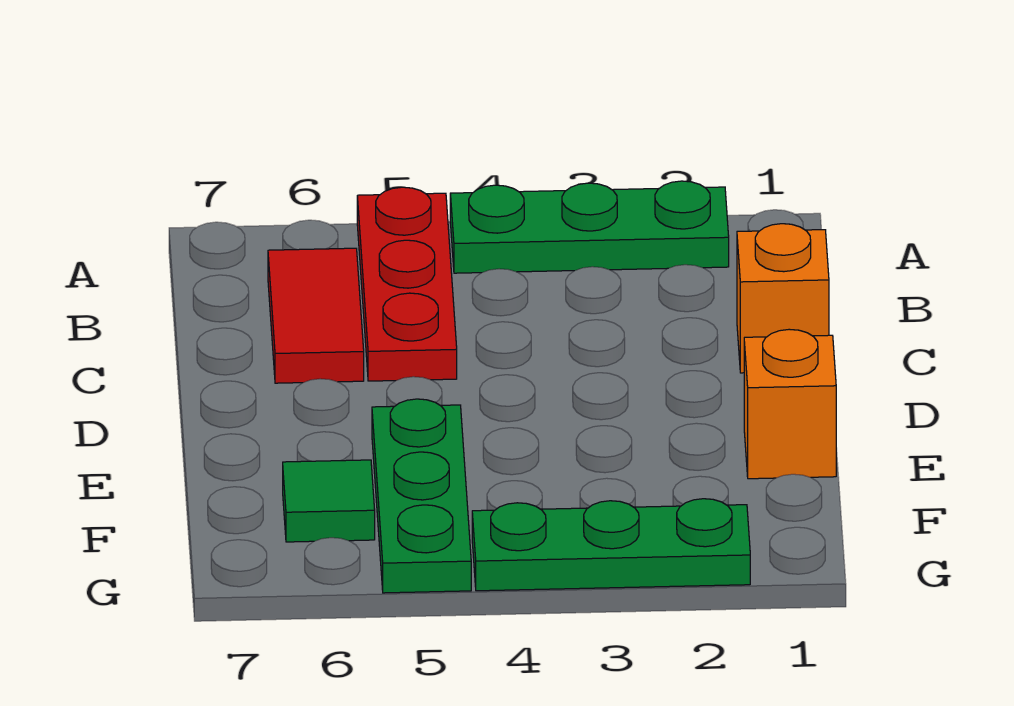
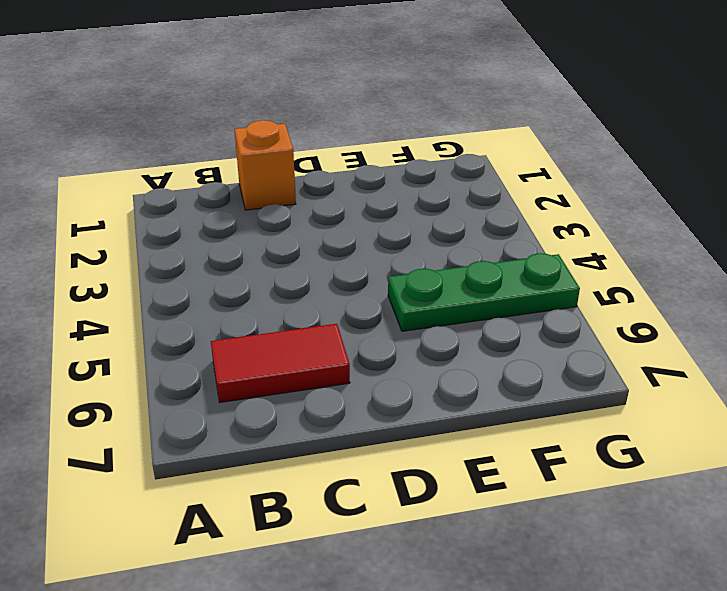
none -> green plate A2:A4 level 1
none -> red plate A5:C5 level 1

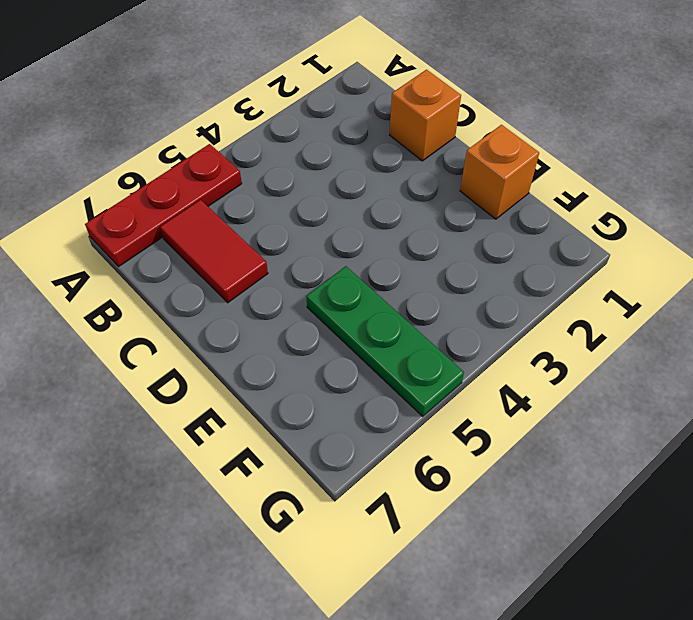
red plate A5:A7 level 1 -> red plate A5:C5 level 1
none -> green plate A2:A4 level 1
none -> green tile F6 level 1

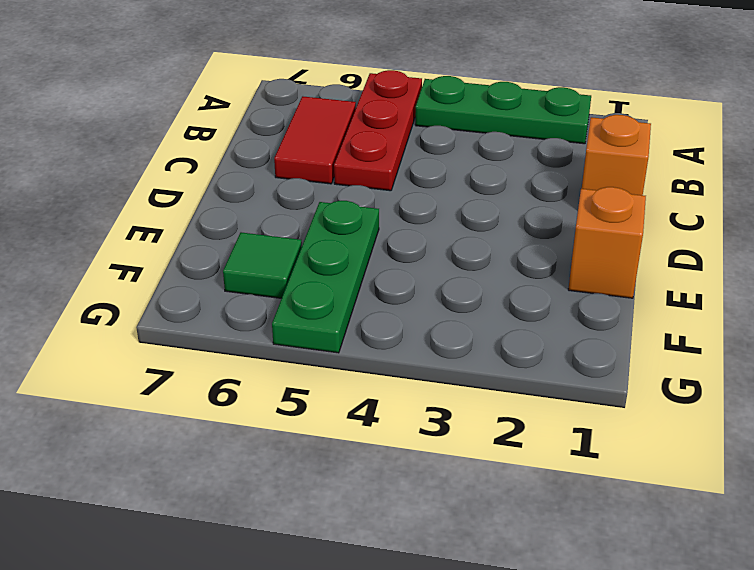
none -> green plate G2:G4 level 1

